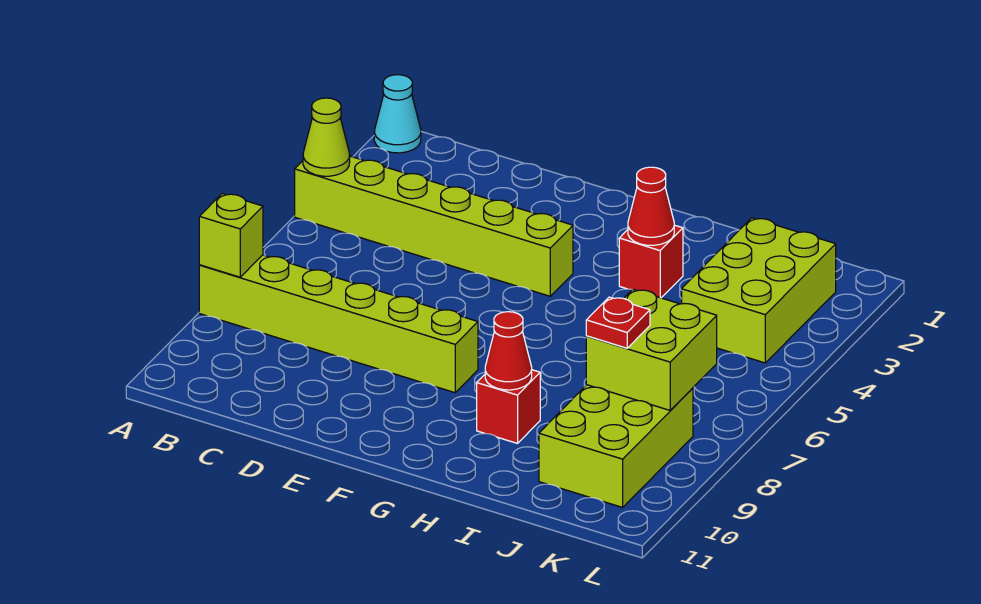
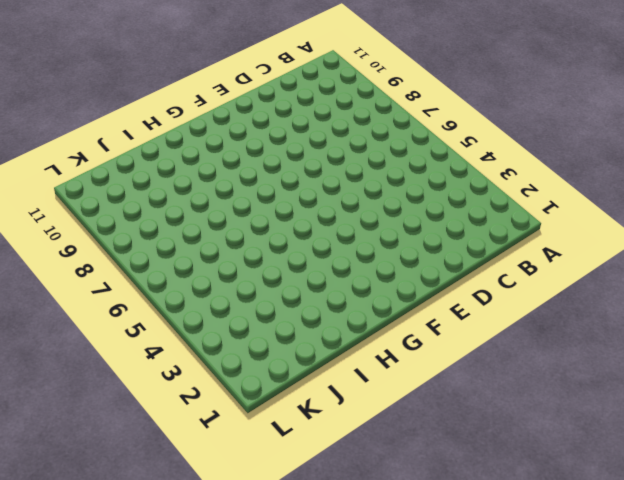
none -> cyan cone A1 level 1
none -> lime brick A4:F4 level 1
none -> lime brick A8:F8 level 1

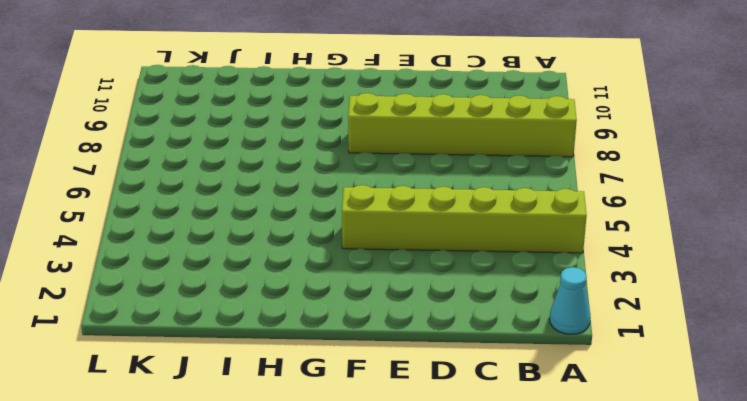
none -> red brick H3 level 1
none -> red brick H9 level 1
none -> lime brick J2:K4 level 1

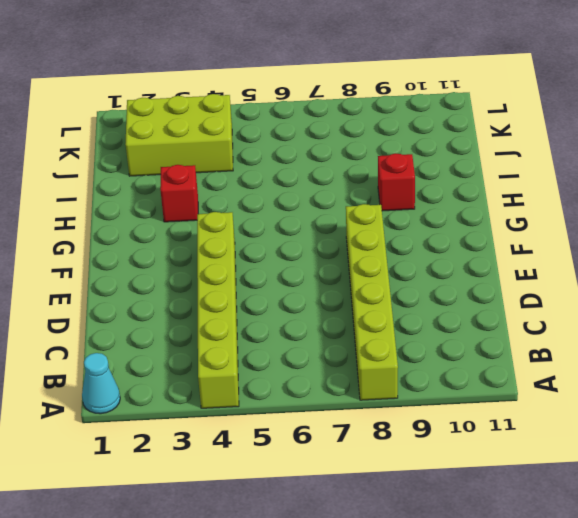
none -> lime brick J8:K10 level 1
none -> lime cone A4 level 2
none -> lime brick A8 level 2

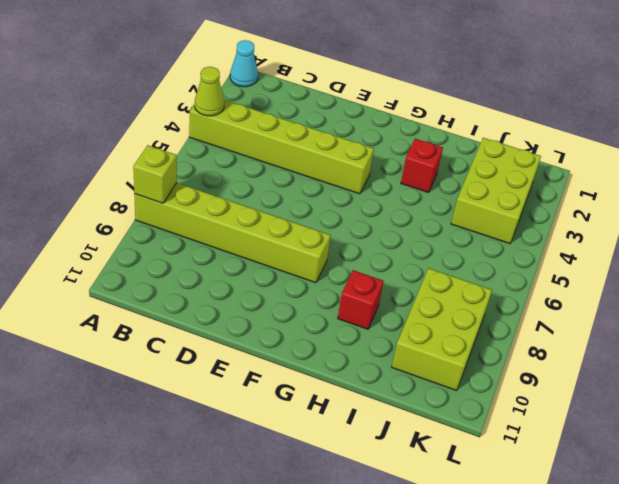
none -> red cone H3 level 2
none -> red cone H9 level 2
none -> lime brick J7:K8 level 2

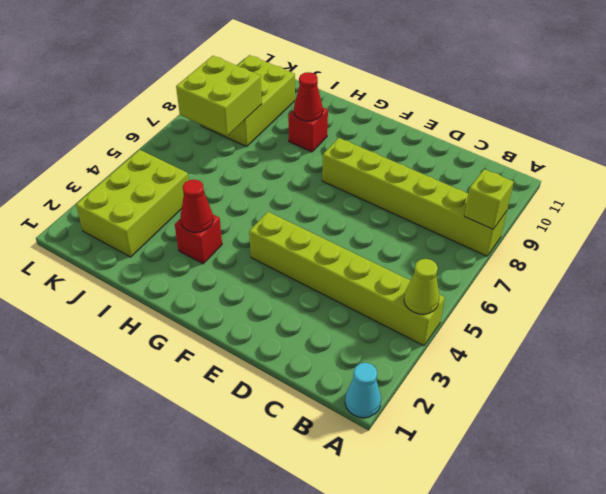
none -> red plate J8 level 3

